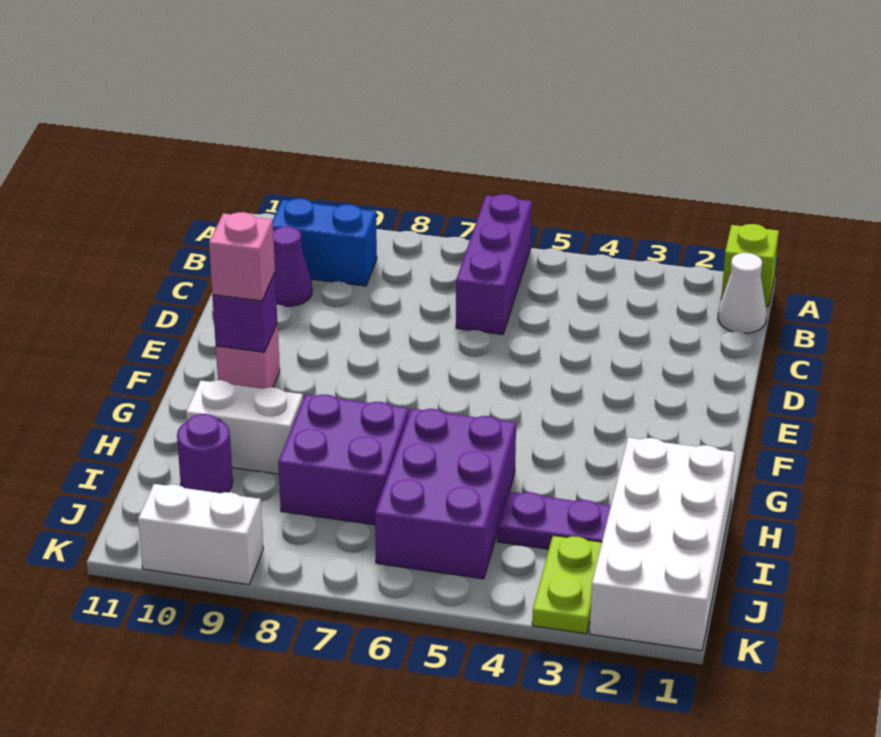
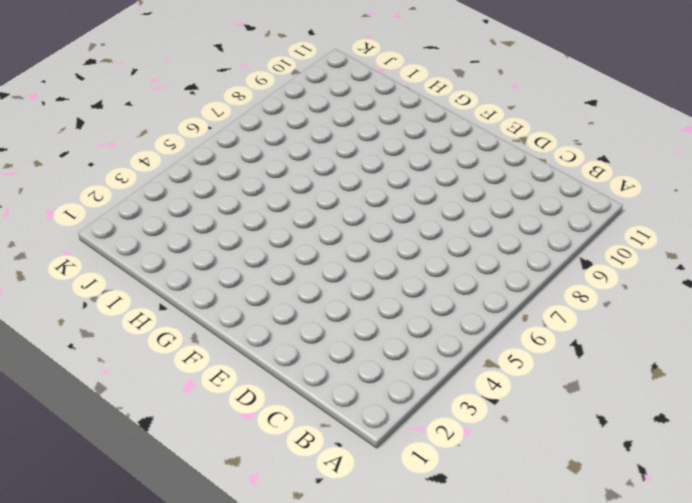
none -> lime brick A1 level 1
none -> purple brick A6:C6 level 1
none -> white cone B1 level 1

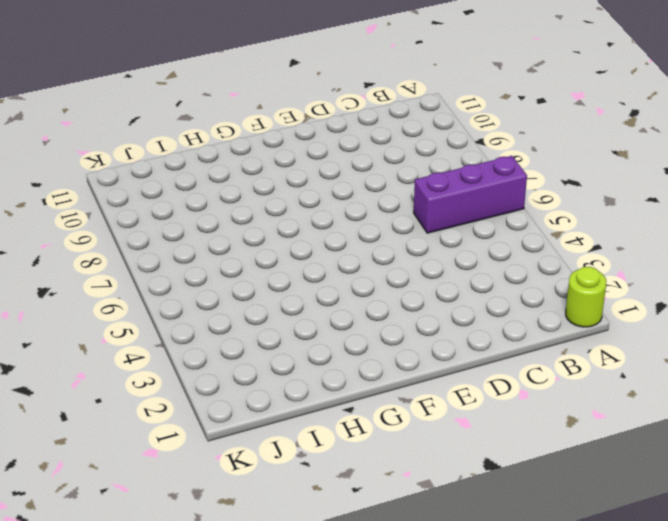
lime round brick A1 level 1 -> lime brick A1 level 1
none -> white cone B1 level 1
none -> blue brick B9:B10 level 1
none -> purple cone C10 level 1

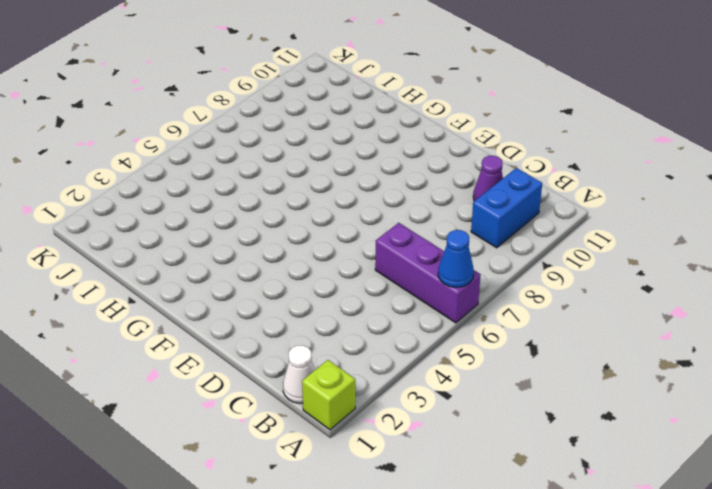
blue cone A6 level 2 -> none
none -> pink brick F10 level 1
none -> white brick H1:K2 level 1
none -> purple brick H5:J6 level 1

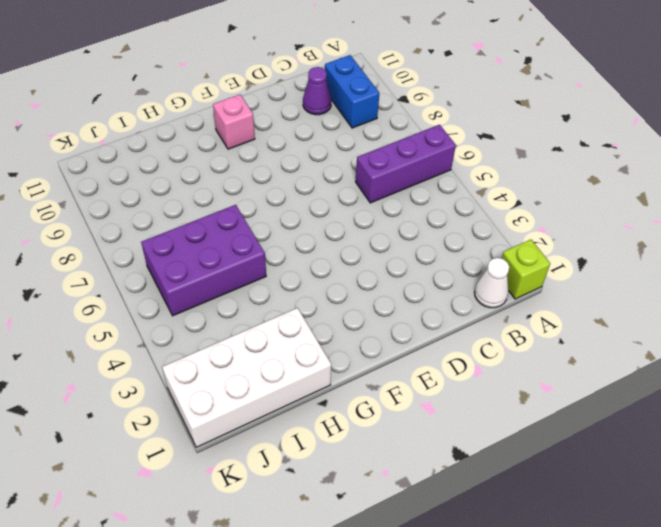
none -> purple brick H7:I8 level 1
none -> white brick H9:H10 level 1
none -> purple plate I3:I4 level 1

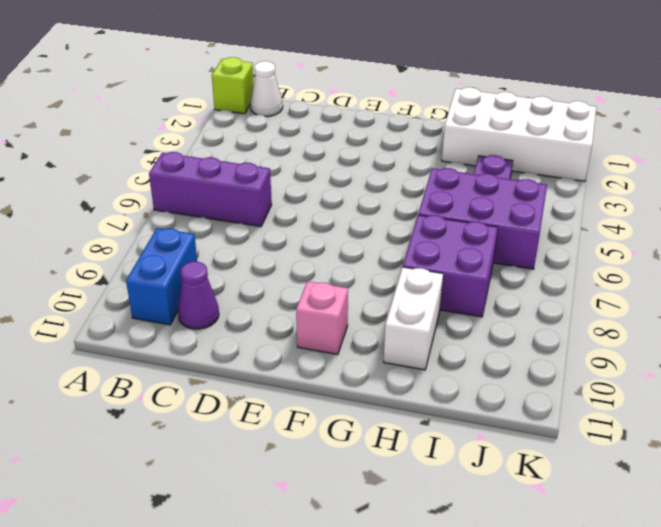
none -> purple round brick I10 level 1
none -> lime plate J3:K3 level 1
none -> white brick K9:K10 level 1

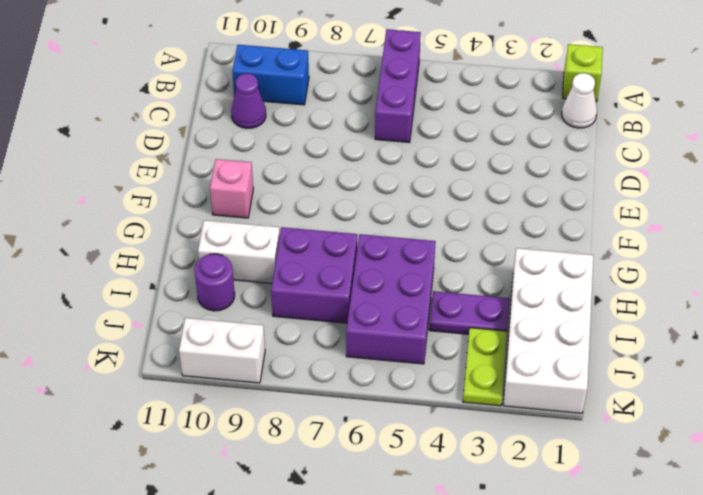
none -> purple brick F10 level 2
none -> pink brick F10 level 3

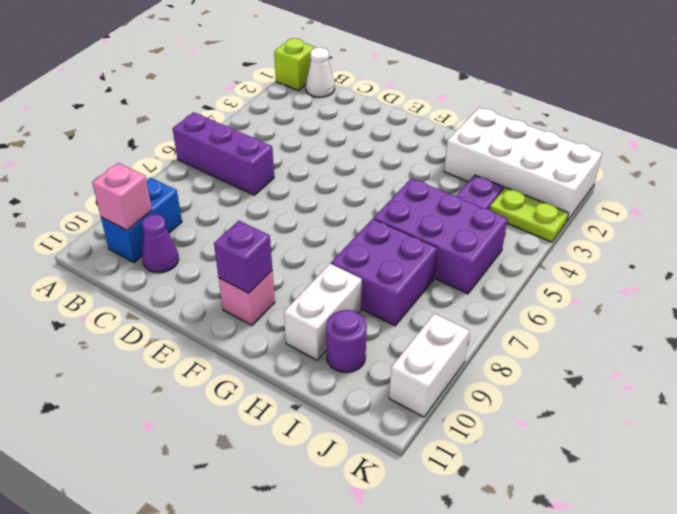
pink brick B10 level 2 -> pink brick F10 level 3

